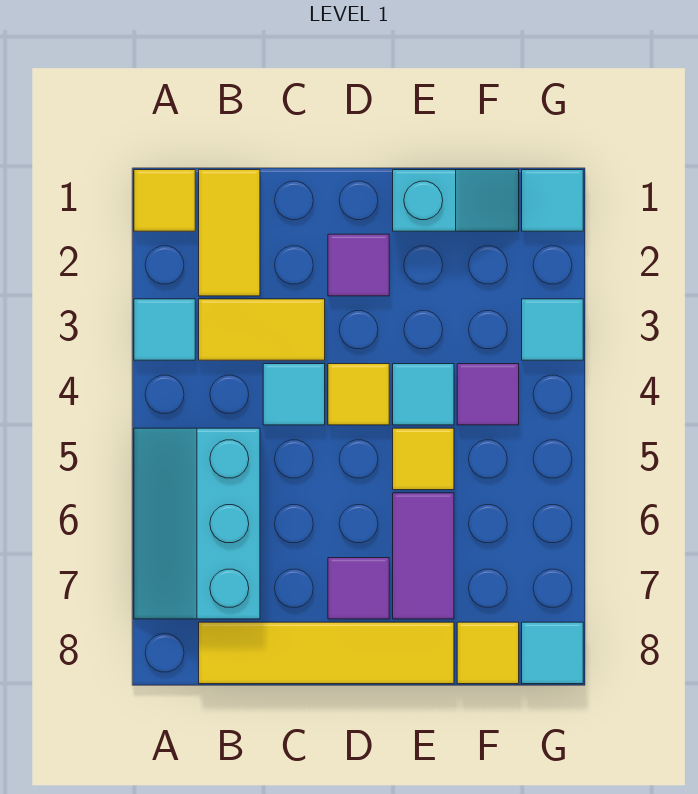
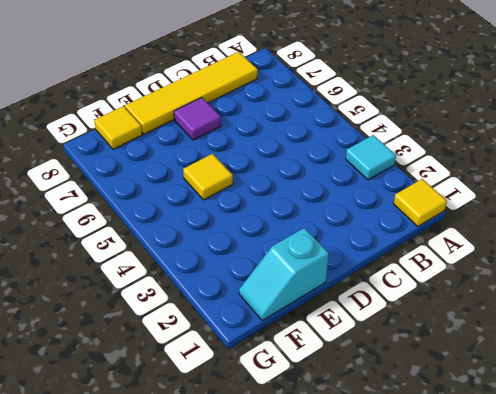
none -> cyan slope A5:B7 level 1 top B
none -> yellow tile B1:B2 level 1
none -> yellow tile B3:C3 level 1

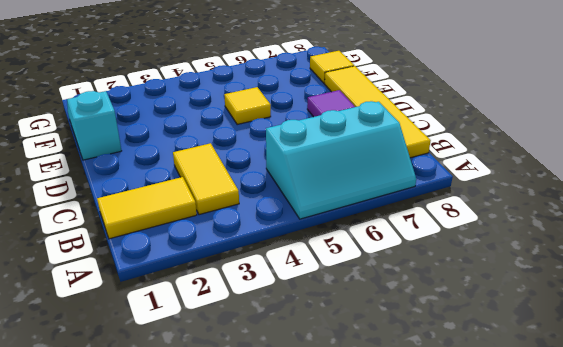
none -> yellow tile A1 level 1
none -> cyan tile A3 level 1
none -> cyan tile C4 level 1

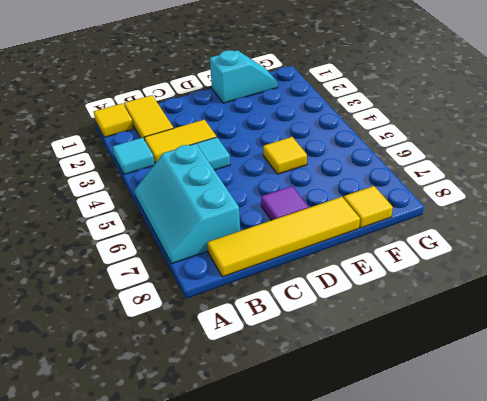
none -> purple tile D2 level 1
none -> yellow tile D4 level 1
none -> cyan tile E4 level 1

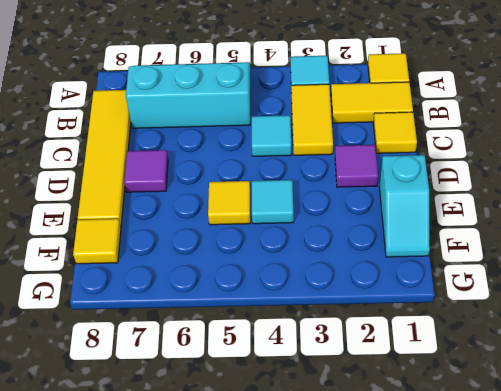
yellow tile C1 level 1 -> yellow tile D4 level 1
none -> purple tile E6:E7 level 1
none -> purple tile F4 level 1
none -> cyan tile G1 level 1

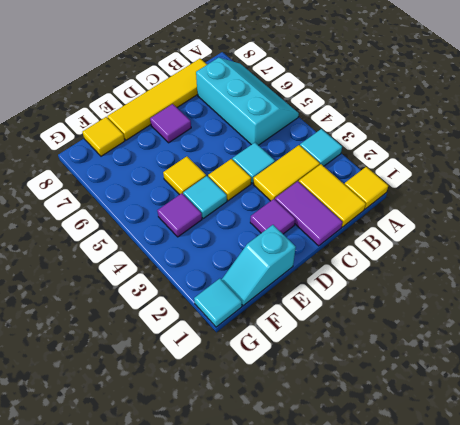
purple tile C1:C2 level 1 -> purple tile E6:E7 level 1
none -> cyan tile G3 level 1
none -> cyan tile G8 level 1

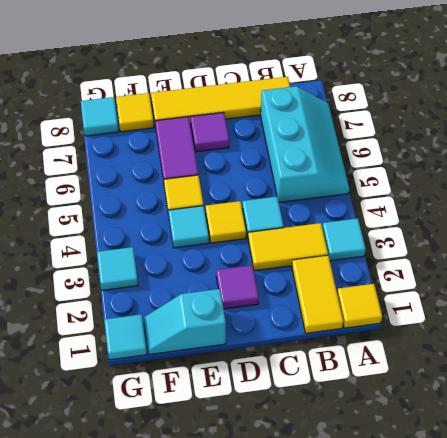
none -> purple tile F4 level 1

